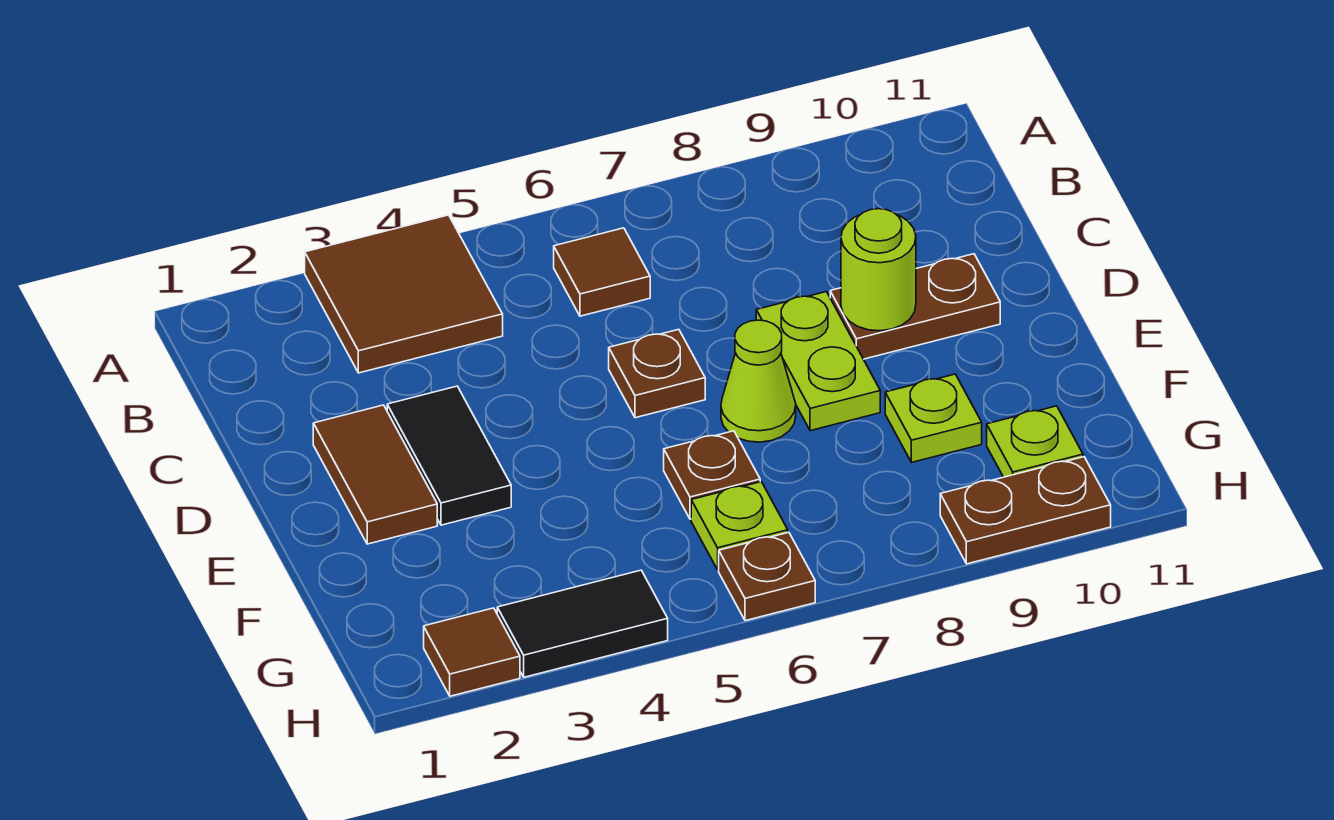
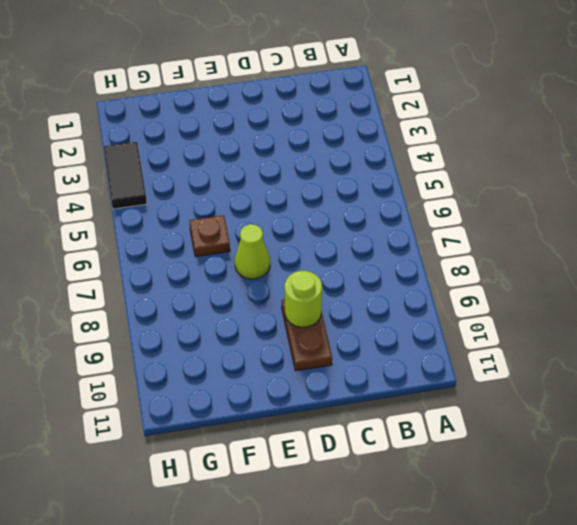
none -> brown tile A3:B4 level 1
none -> brown tile B6 level 1
none -> brown tile D2:E2 level 1

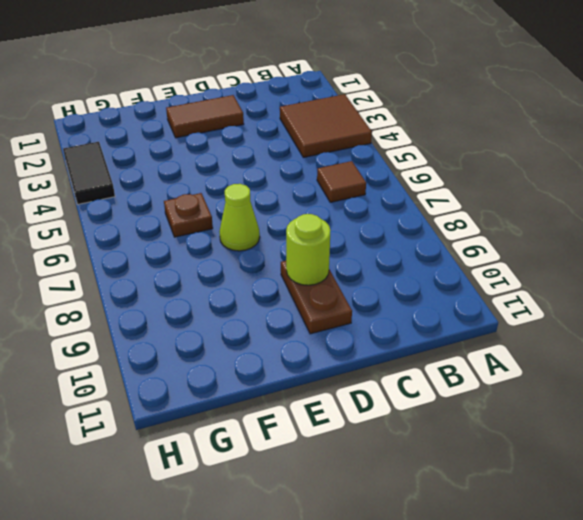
none -> black tile D3:E3 level 1
none -> brown plate D6 level 1
none -> lime plate D8:E8 level 1

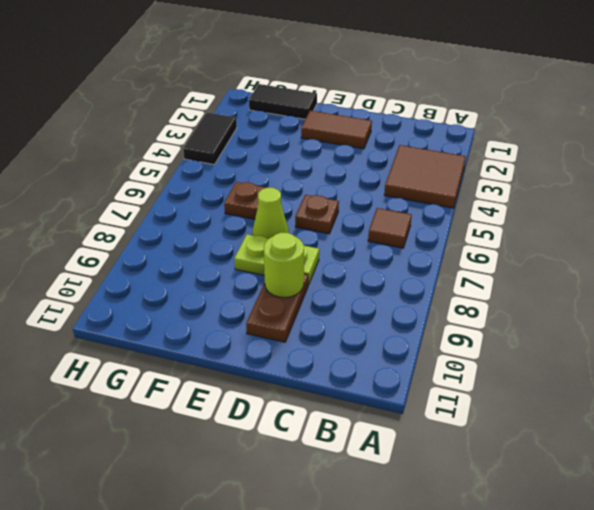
black tile F1:G1 level 1 -> black tile D3:E3 level 1
none -> lime plate F9 level 1
none -> lime plate G6 level 1
none -> lime plate G10 level 1

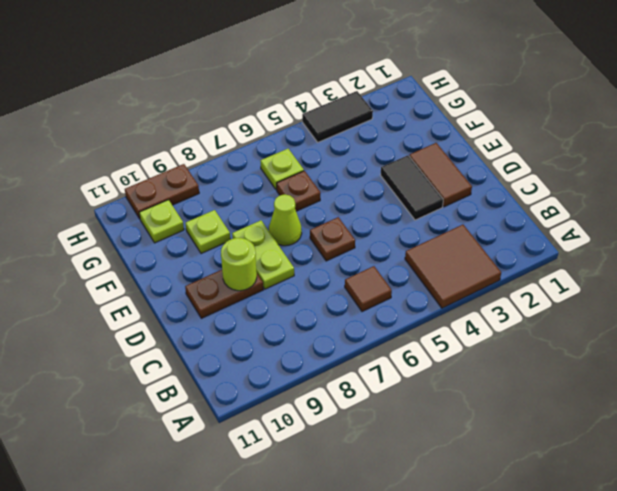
none -> brown tile H2 level 1
none -> brown plate H6 level 1

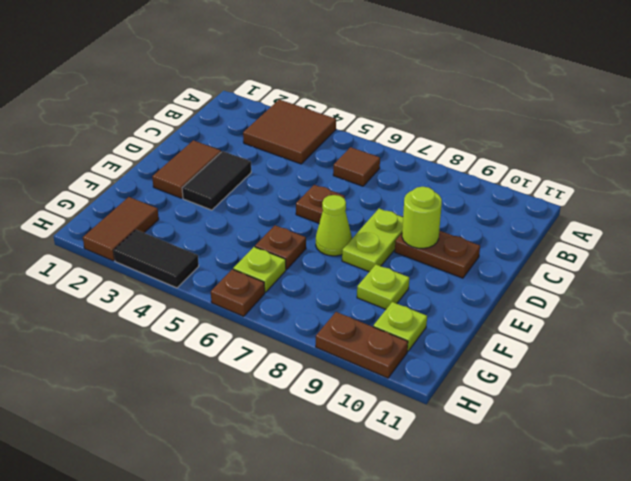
brown tile G2:H2 level 1 -> brown tile H2 level 1

